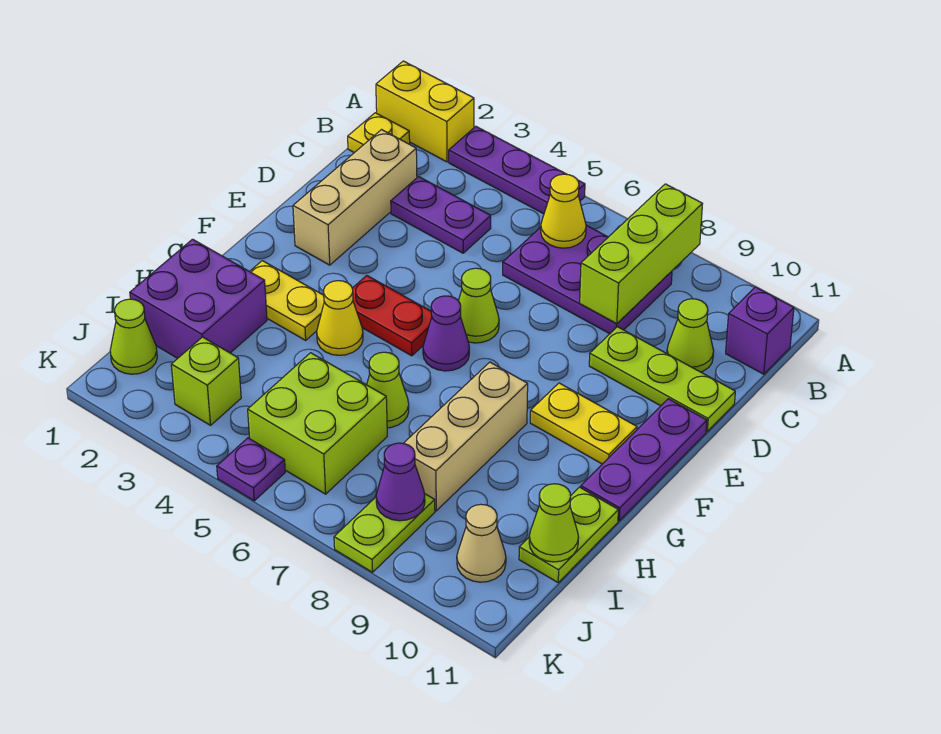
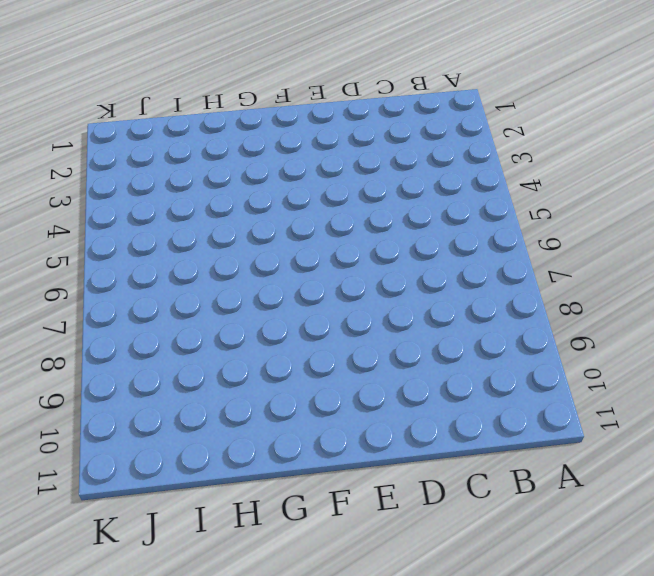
none -> yellow brick A1:A2 level 1
none -> purple plate A3:A5 level 1
none -> yellow plate B1 level 1
none -> purple plate B6:C8 level 1

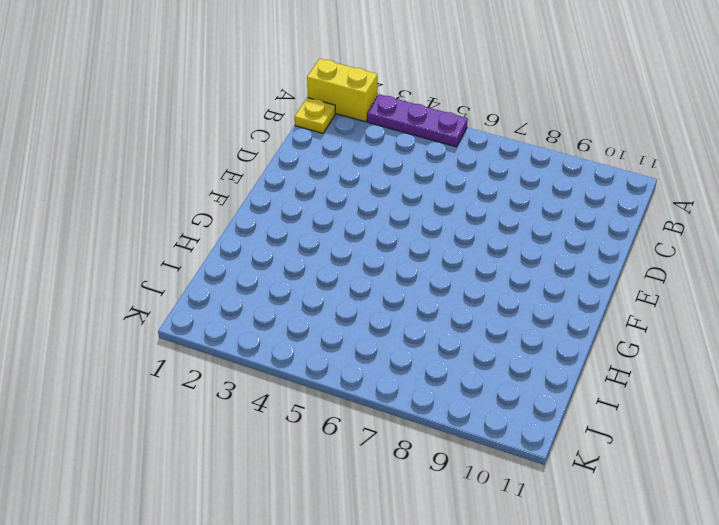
none -> purple plate B6:C8 level 1
none -> purple brick B11 level 1
none -> tan brick C2:E2 level 1
none -> purple plate C3:C4 level 1

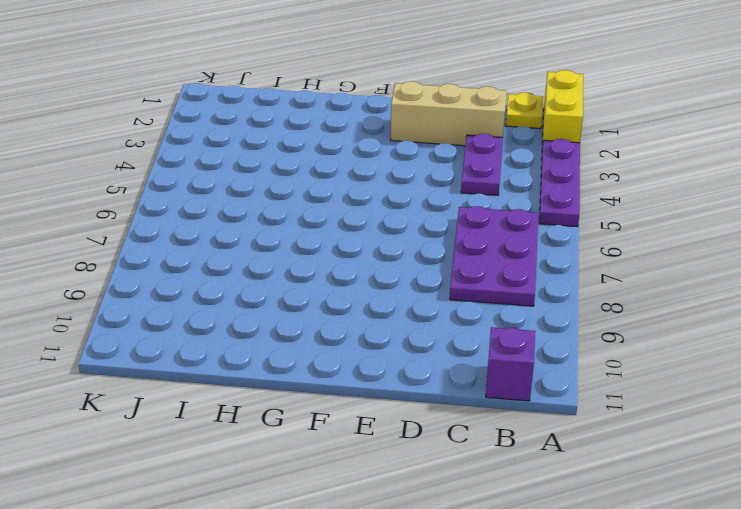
none -> lime cone C10 level 1
none -> lime plate D9:D11 level 1
none -> lime cone E6 level 1
none -> purple plate E11:G11 level 1

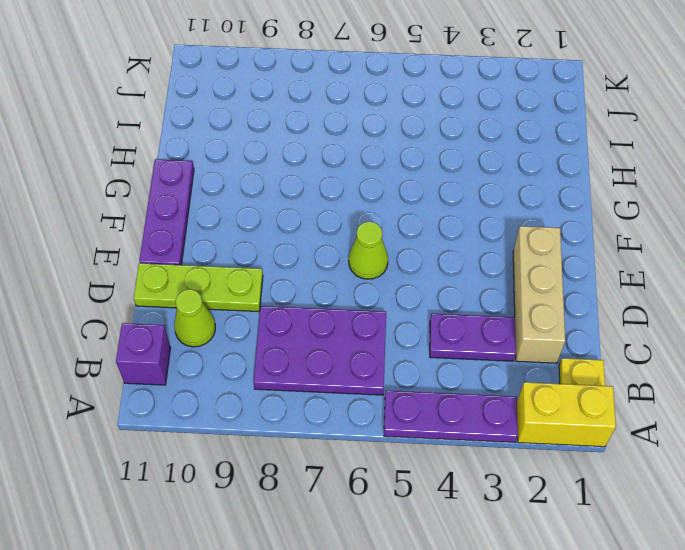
none -> red plate F4:F5 level 1
none -> purple cone F6 level 1
none -> yellow plate F9:F10 level 1
none -> yellow plate G2:G3 level 1

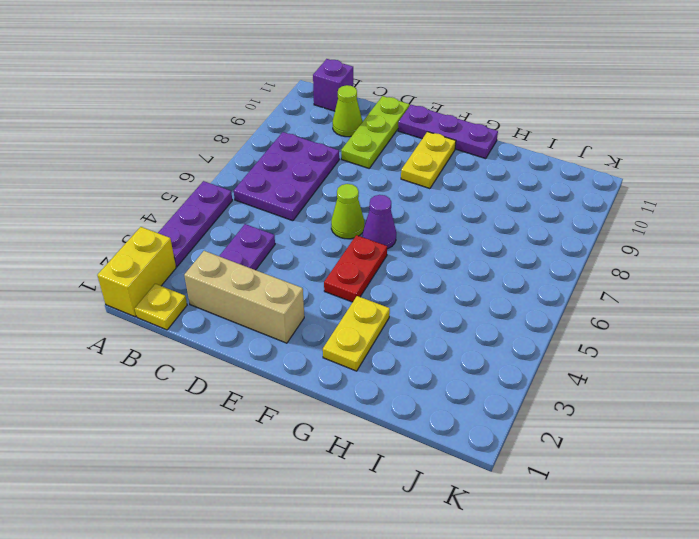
none -> yellow cone G4 level 1
none -> tan brick G8:I8 level 1
none -> purple brick H1:I2 level 1
none -> lime cone H6 level 1

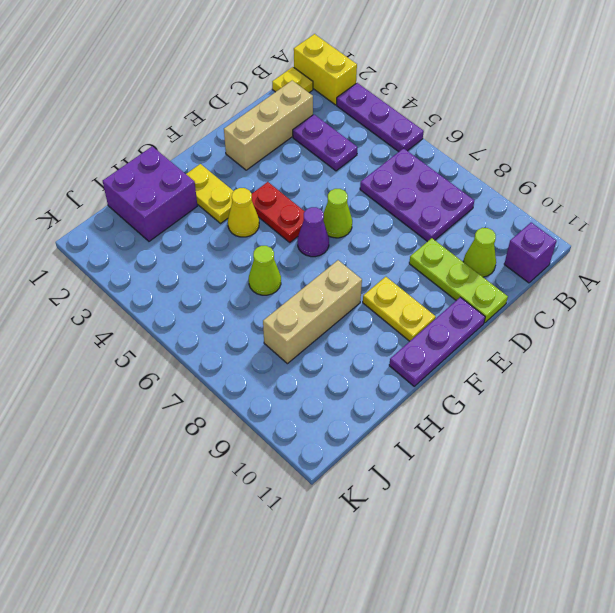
none -> lime plate H11:I11 level 1
none -> lime brick I5:J6 level 1
none -> lime cone J1 level 1
none -> lime brick J3 level 1

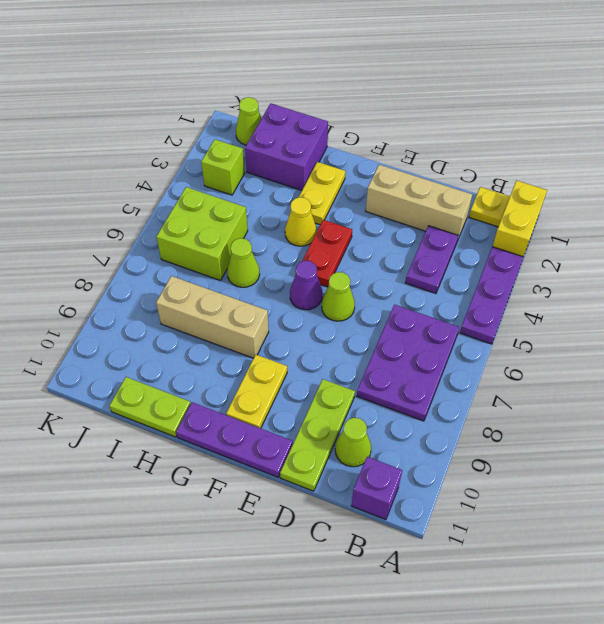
none -> lime plate J8:K8 level 1
none -> tan cone J10 level 1
none -> purple plate K5 level 1
none -> lime brick A8:C8 level 2

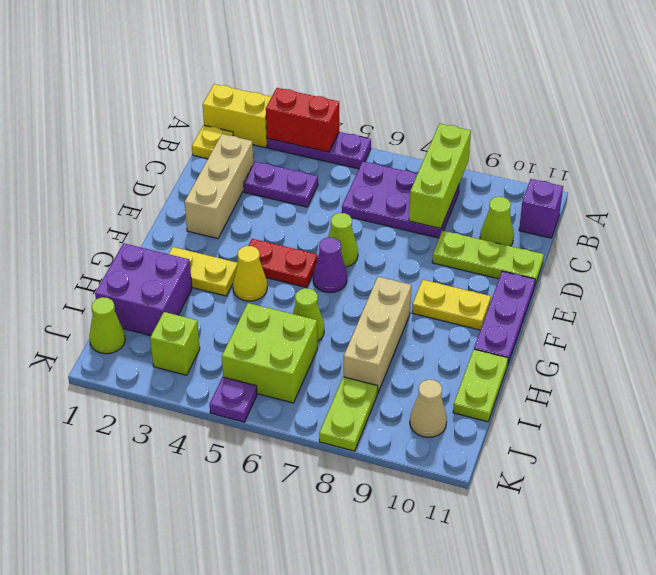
red brick A3:A4 level 2 -> none
none -> yellow cone B6 level 2
none -> lime cone I11 level 2
none -> purple cone J8 level 2

